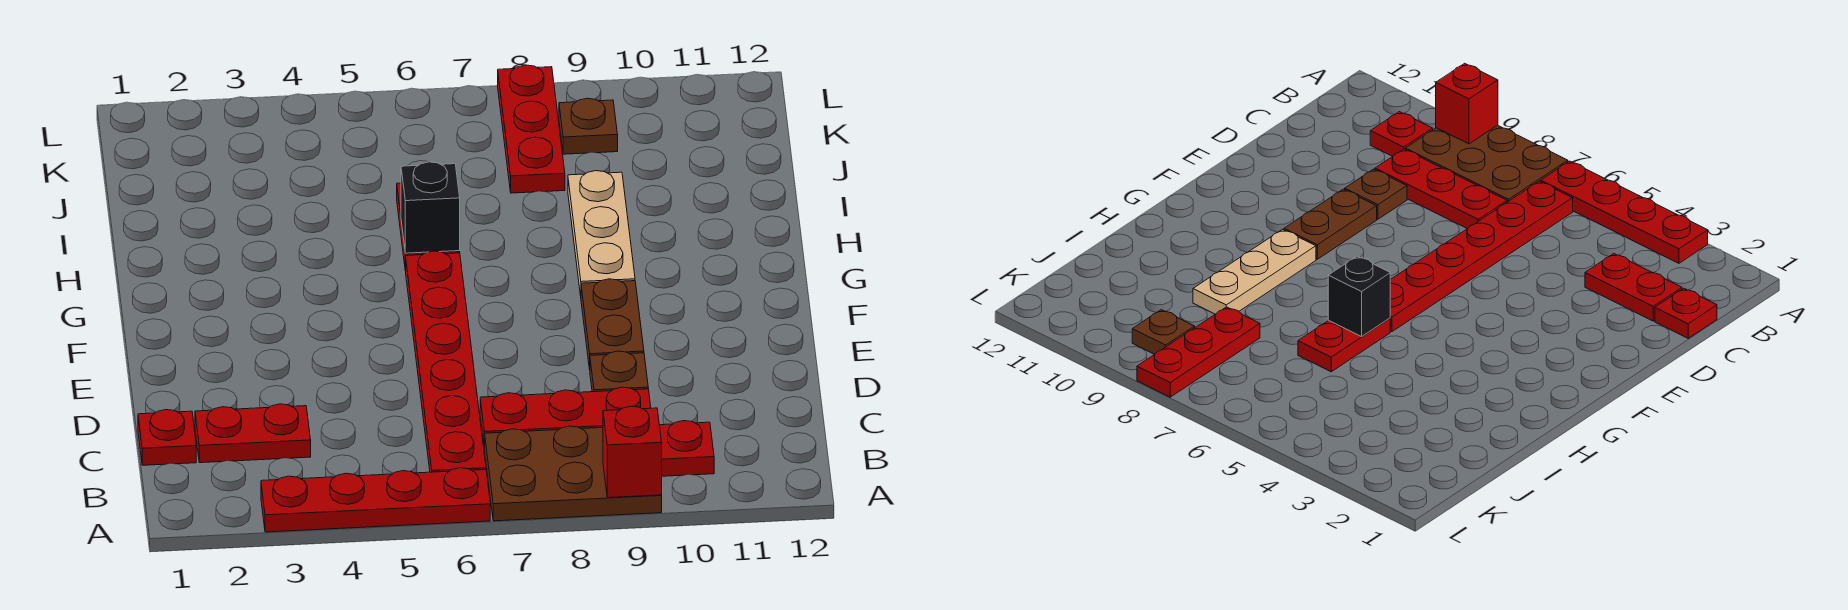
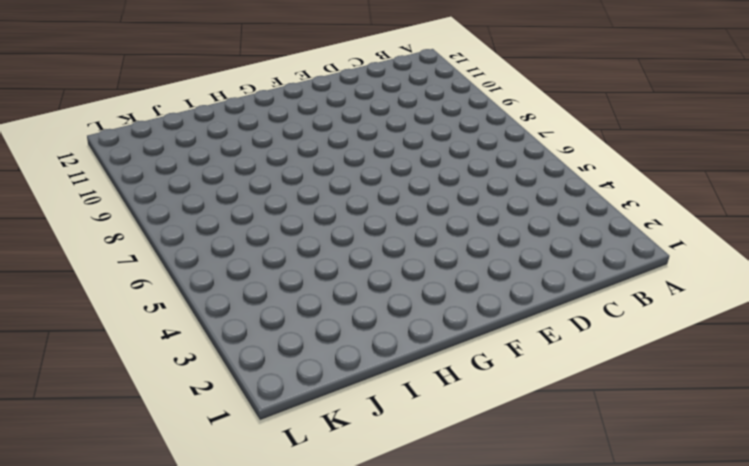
none -> red plate A3:A6 level 1
none -> brown plate A7:B9 level 1
none -> red plate B6:G6 level 1

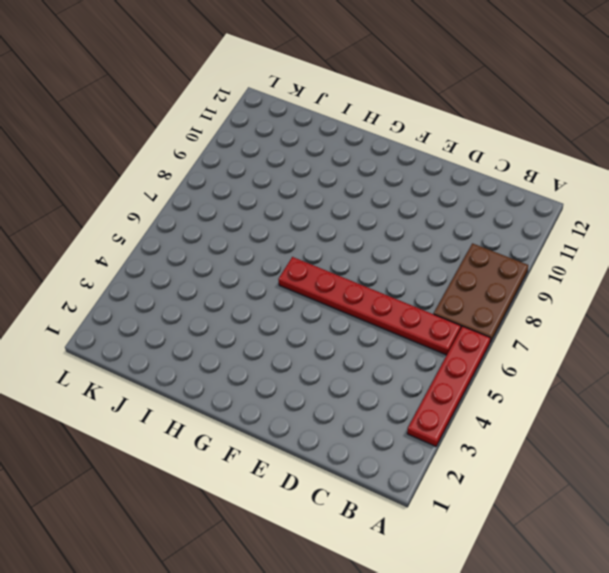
none -> red plate B10 level 1
none -> red plate C1 level 1
none -> red plate C2:C3 level 1

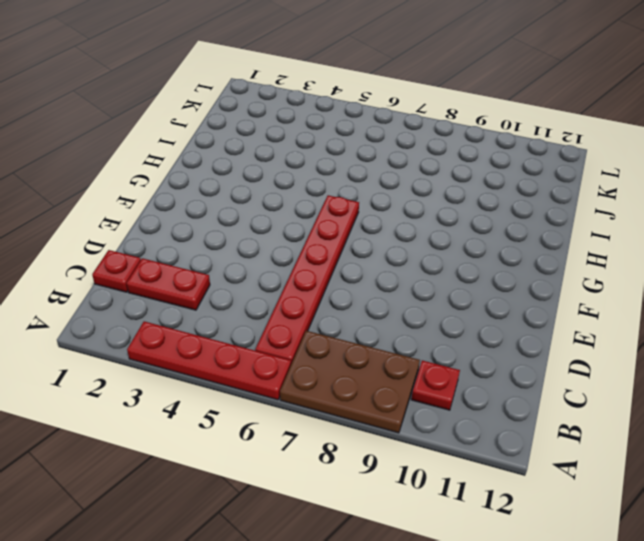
none -> red plate C7:C9 level 1
none -> brown plate D9 level 1
none -> brown plate E9:F9 level 1

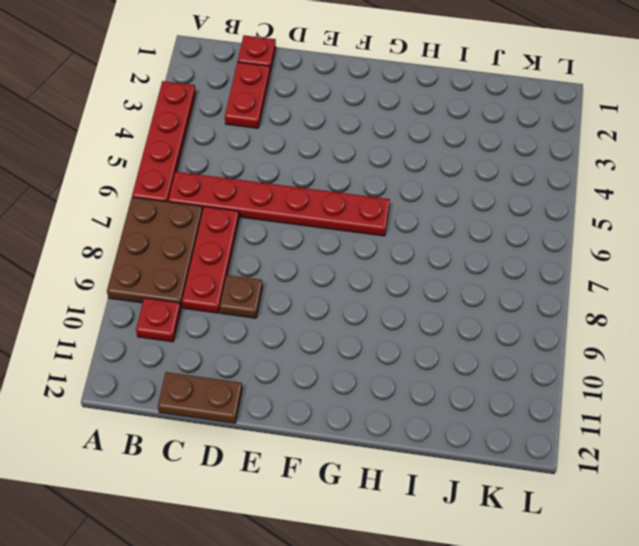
brown plate C12:D12 level 1 -> brown plate E9:F9 level 1
none -> tan plate G9:I9 level 1
none -> red plate H6:I6 level 1
none -> red plate J8:L8 level 1

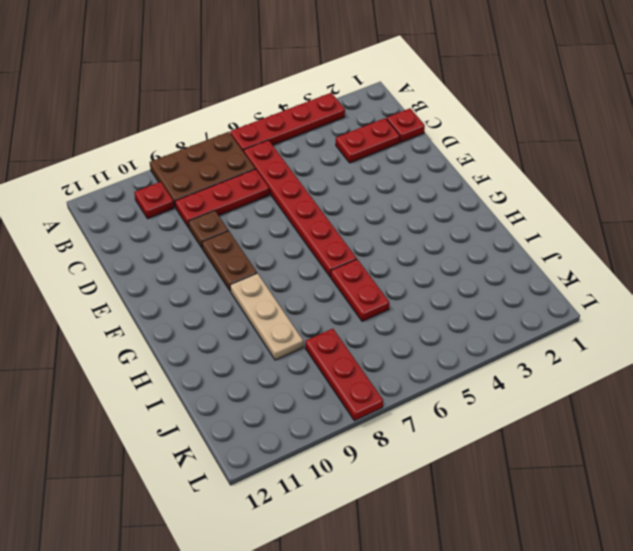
none -> brown plate K9 level 1
none -> red brick A9 level 2
none -> black brick H6 level 2

